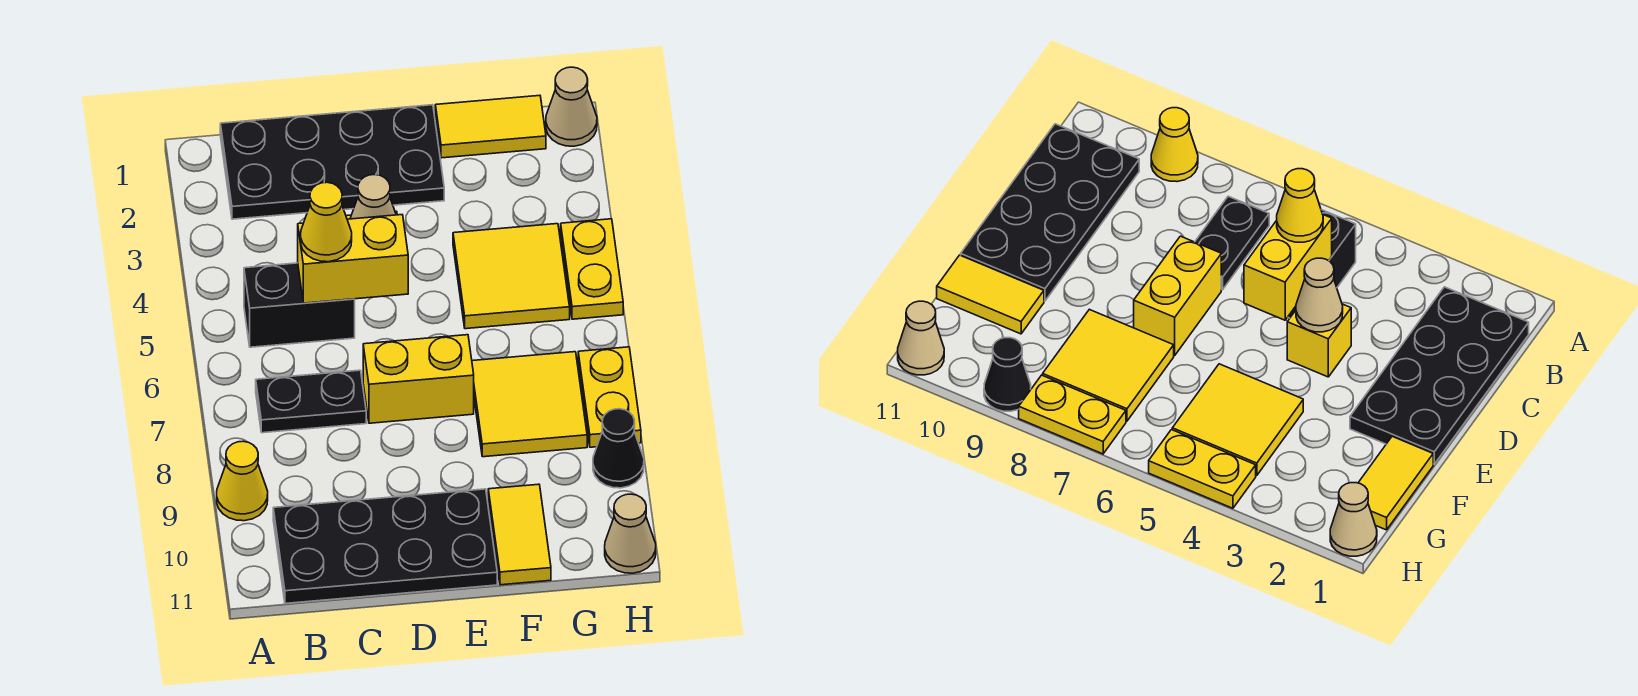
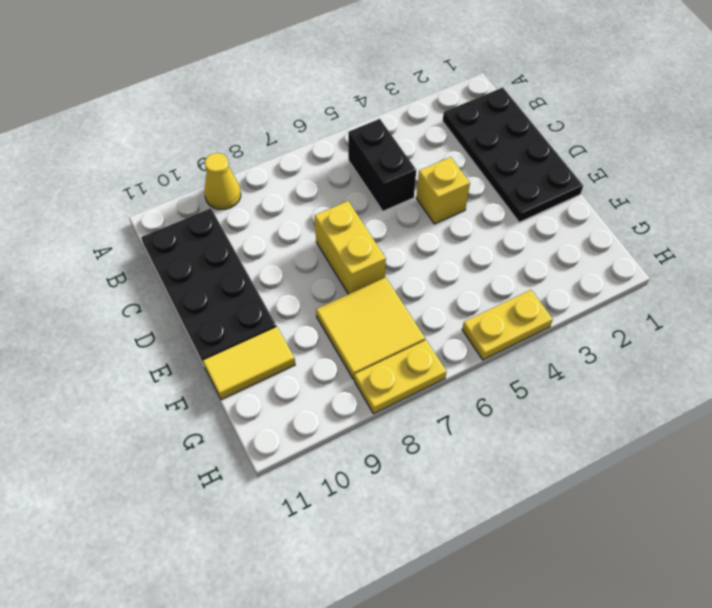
none -> black plate B7:C7 level 1
none -> yellow tile F1:G1 level 1
none -> yellow tile F4:G5 level 1

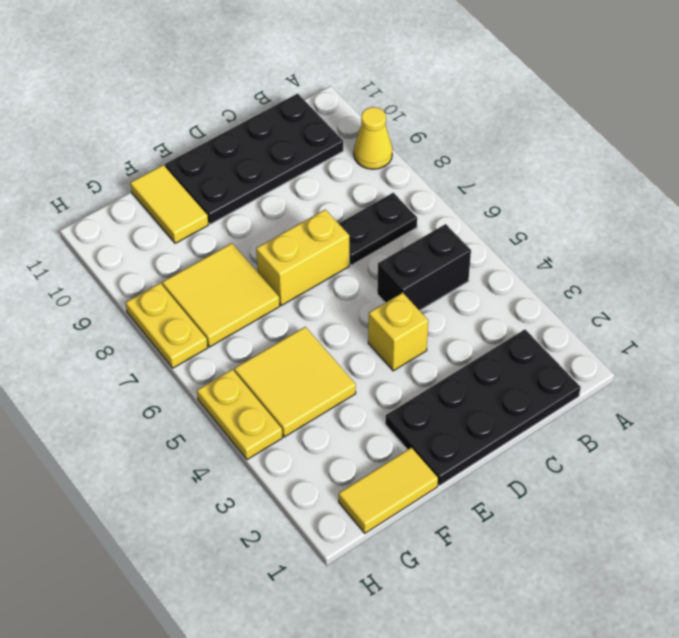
none -> tan cone H1 level 1
none -> black cone H9 level 1
none -> tan cone H11 level 1

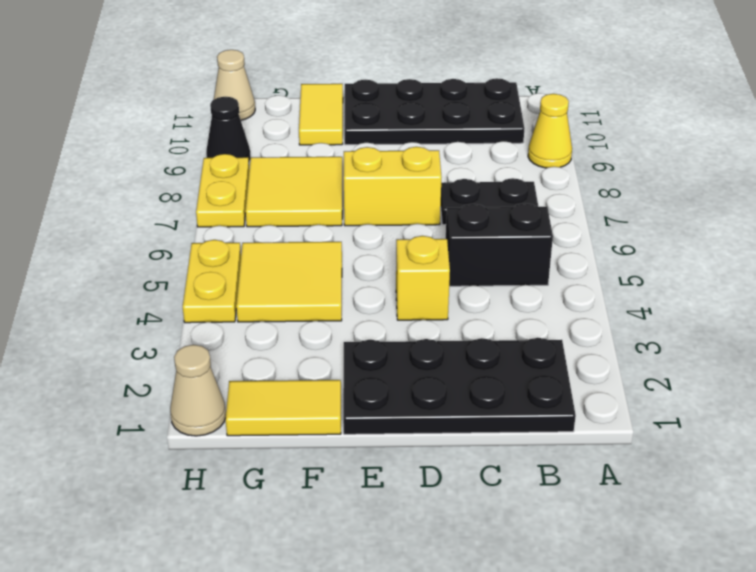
none -> yellow brick C5:D5 level 2
none -> tan cone D4 level 2
none -> yellow cone C5 level 3

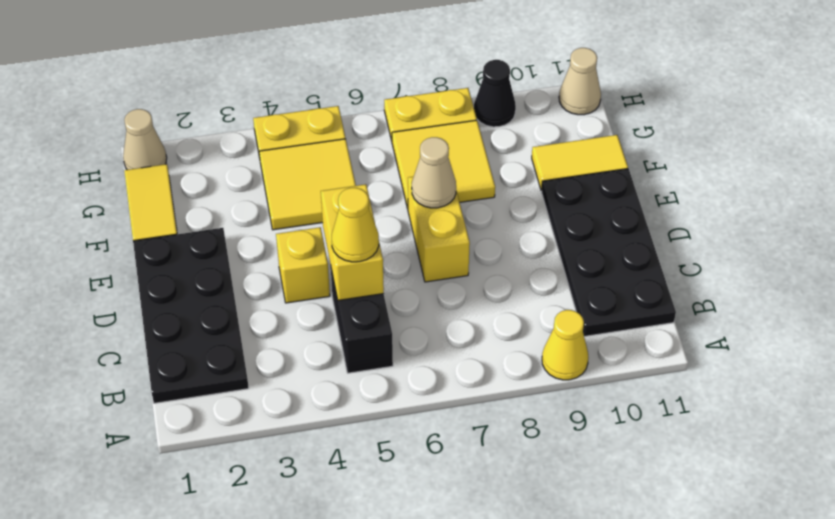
tan cone E7 level 2 -> tan cone D4 level 2
none -> black plate B7:C7 level 1

